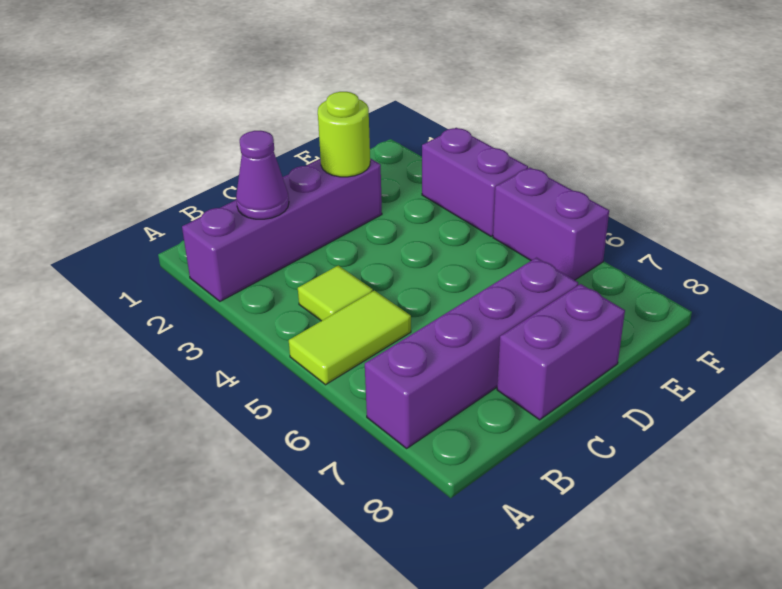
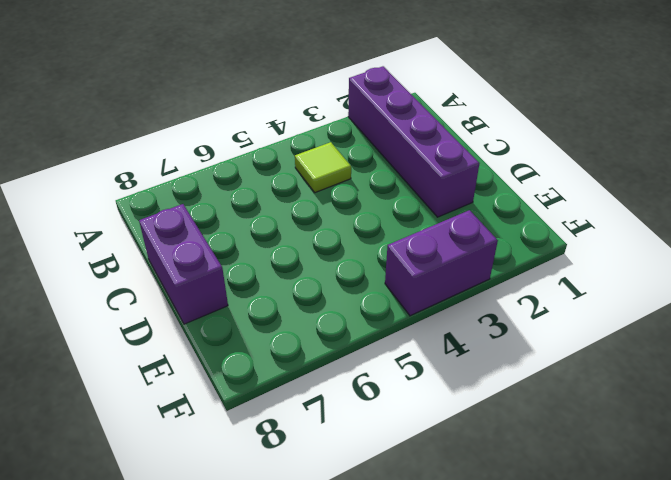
none -> lime tile A5:B5 level 1
none -> purple brick A7:D7 level 1

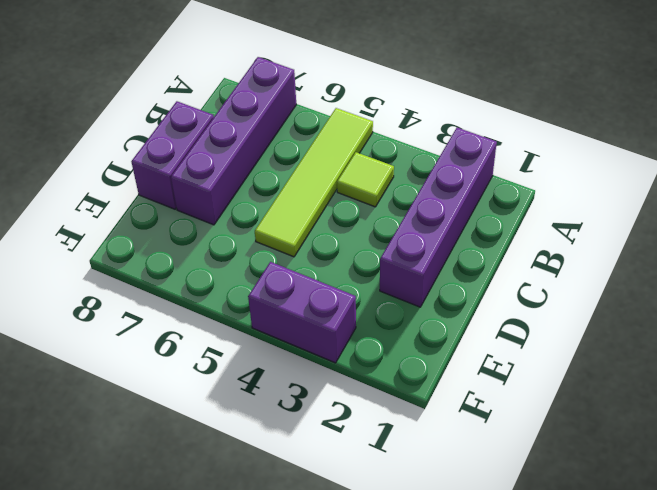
lime tile A5:D5 level 1 -> lime tile A5:B5 level 1
none -> purple brick F5:F6 level 1
none -> purple cone B2 level 2

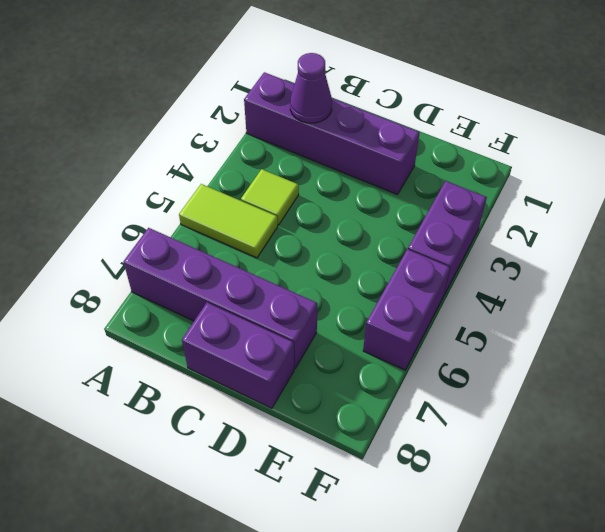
none -> lime round brick D2 level 2

